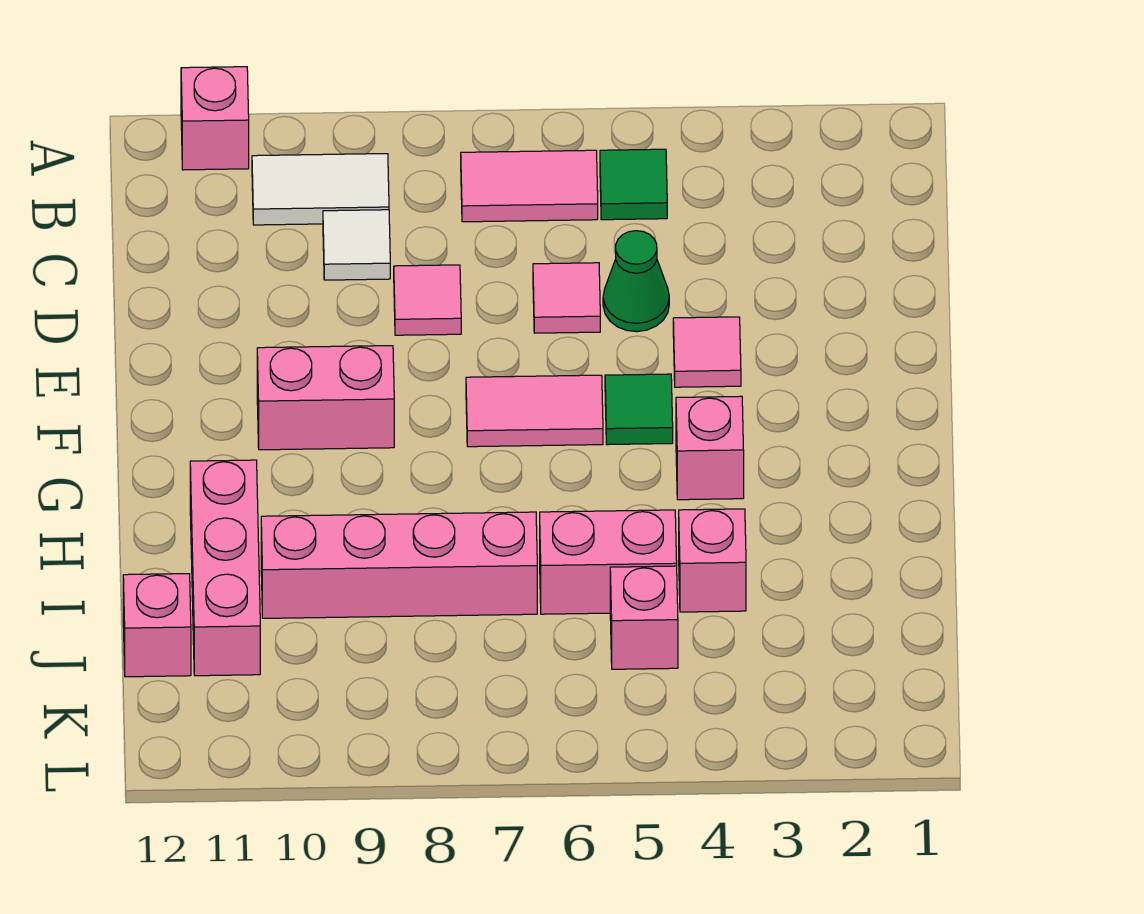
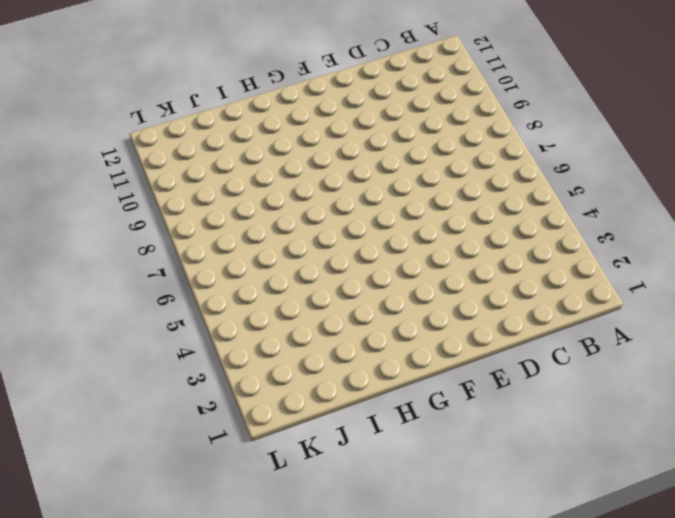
none -> pink brick A11 level 1
none -> green tile B5 level 1
none -> pink tile B6:B7 level 1

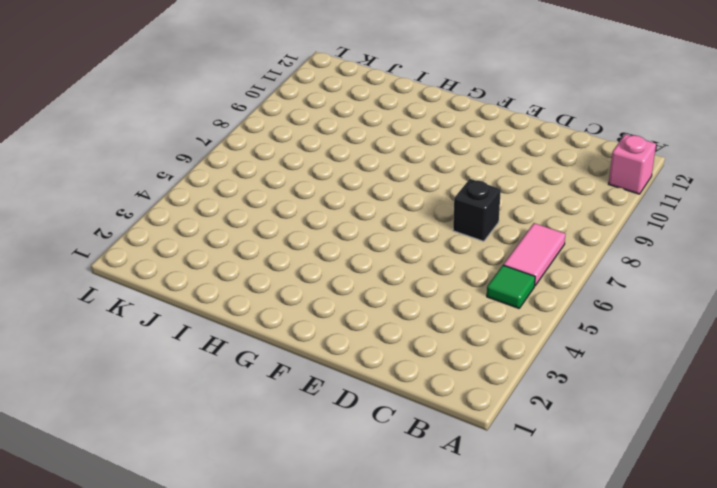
black brick D7 level 1 -> none
none -> white tile B9:B10 level 1
none -> white tile C9 level 1
none -> green cone D5 level 1

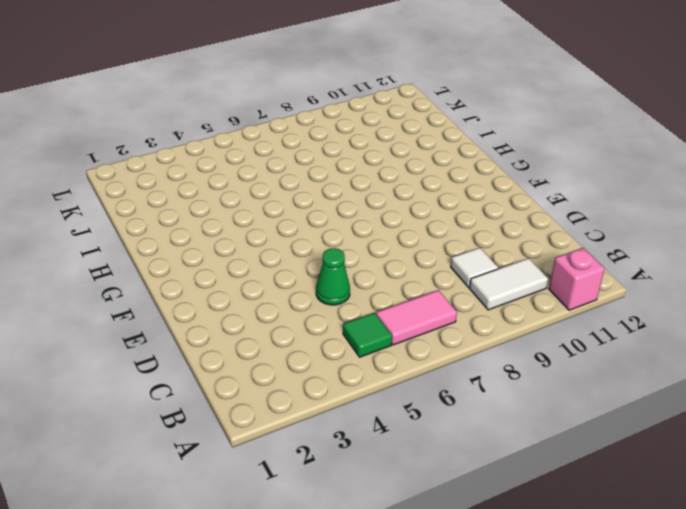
none -> pink tile D6 level 1
none -> pink tile D8 level 1
none -> pink tile E4 level 1

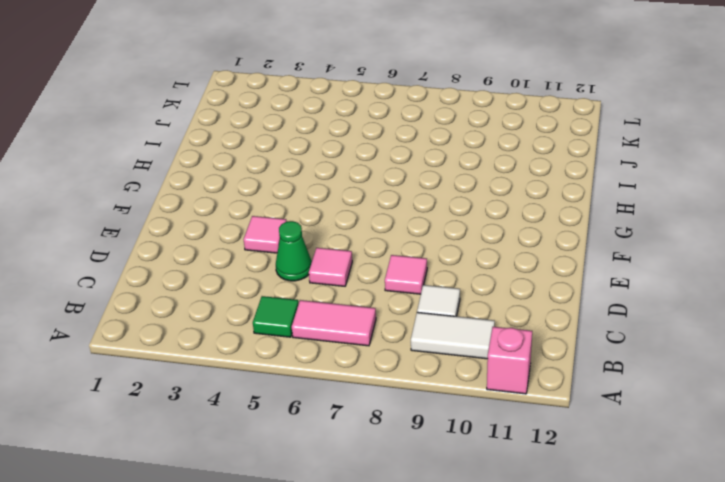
none -> green tile F5 level 1
none -> pink tile F6:F7 level 1
none -> pink brick F9:F10 level 1

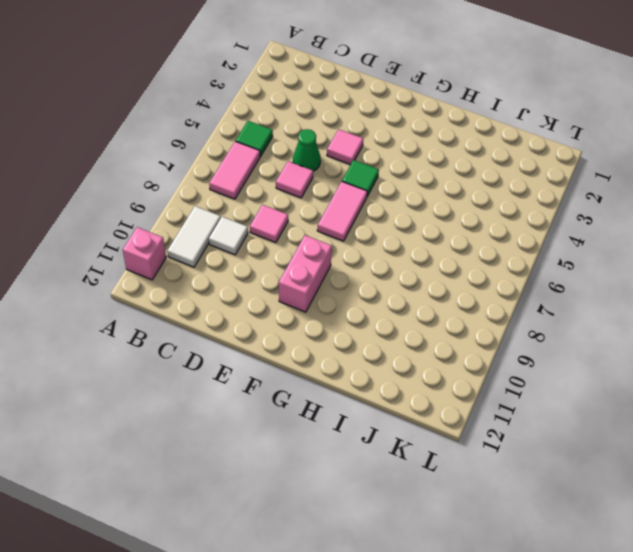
none -> pink brick G4 level 1
none -> pink brick H11:J11 level 1
none -> pink brick I4 level 1

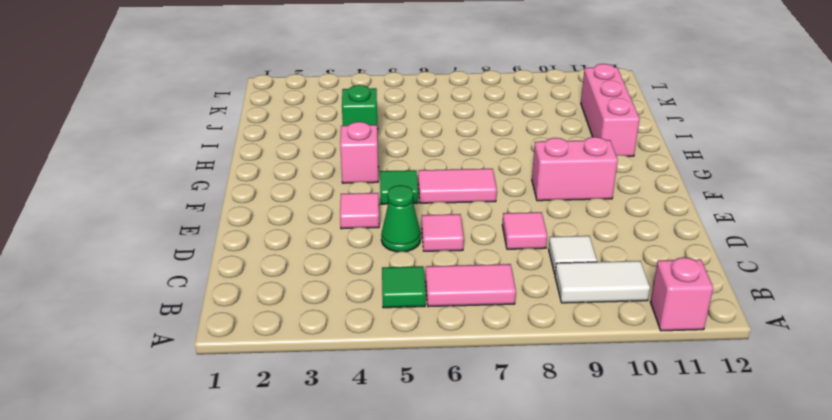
green brick I4 level 1 -> pink brick I4 level 1
none -> pink brick I5:I6 level 1
none -> pink brick I7:I10 level 1
none -> pink brick J5 level 1

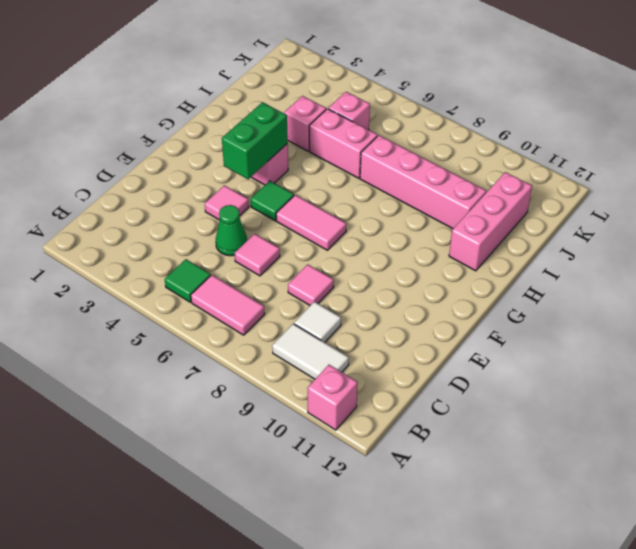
green brick F4:G4 level 2 -> none
none -> pink brick F9:F10 level 1
none -> pink brick J12 level 1

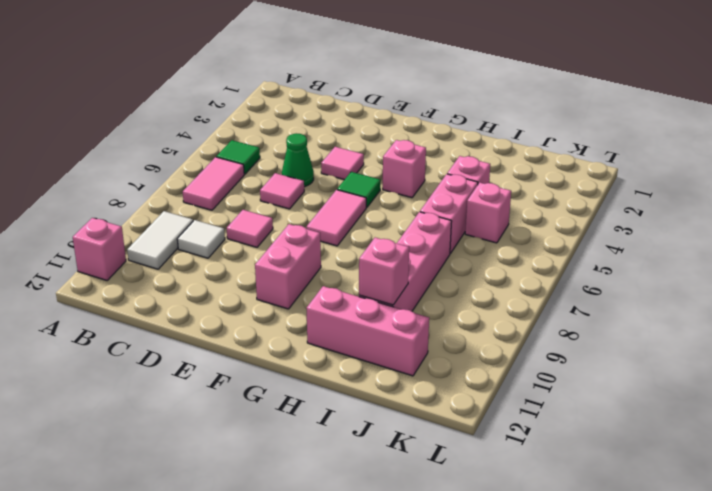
pink brick I10 level 2 -> pink brick J12 level 1

